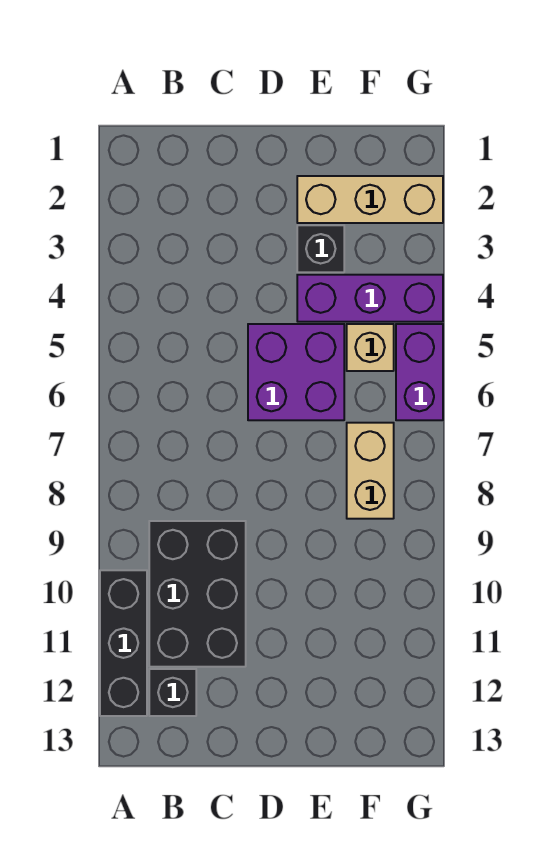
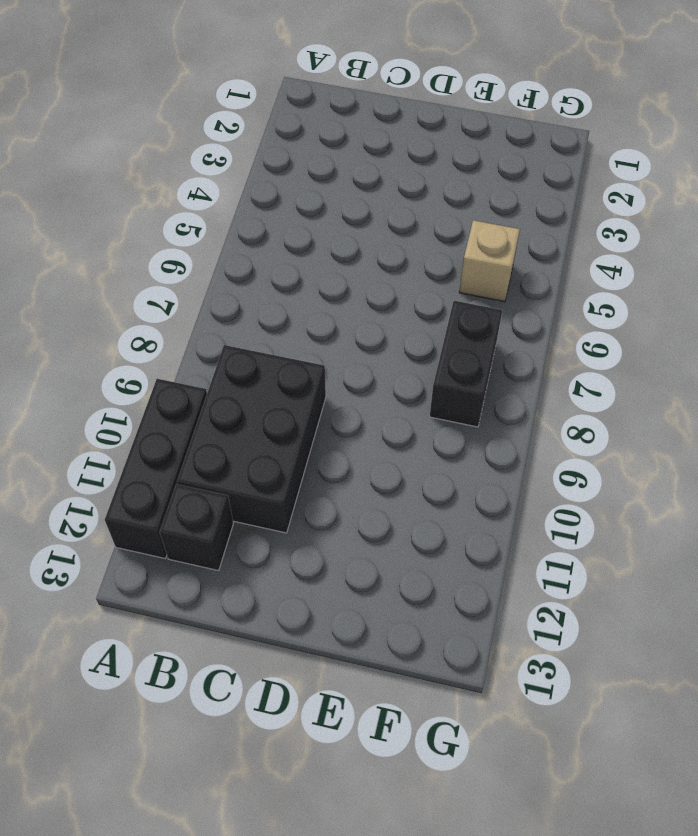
black brick F7:F8 level 1 -> tan brick F7:F8 level 1
none -> purple brick D5:E6 level 1
none -> tan brick E2:G2 level 1

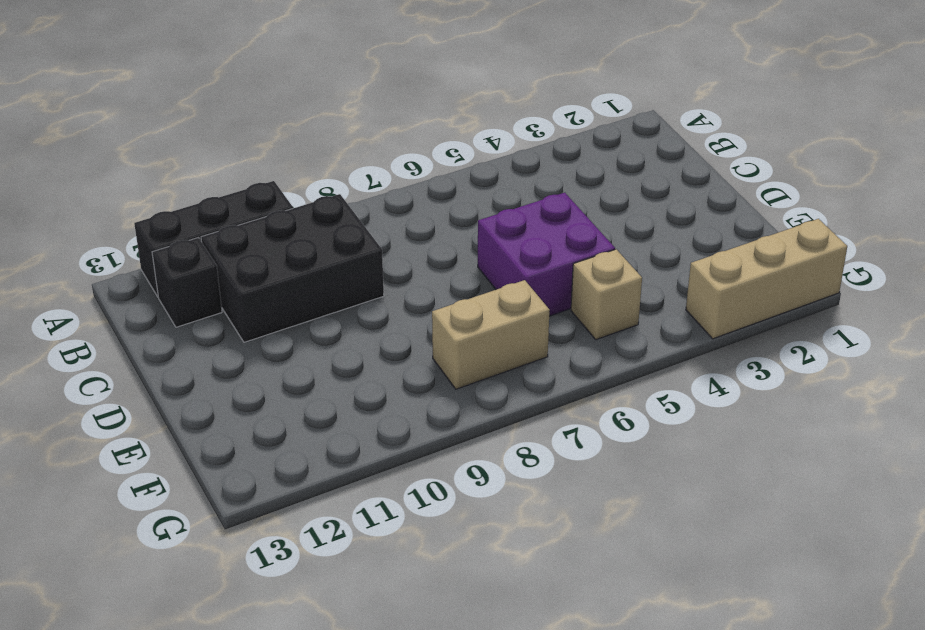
tan brick G1:G3 level 1 -> tan brick E2:G2 level 1
none -> black brick E3 level 1
none -> purple brick E4:G4 level 1

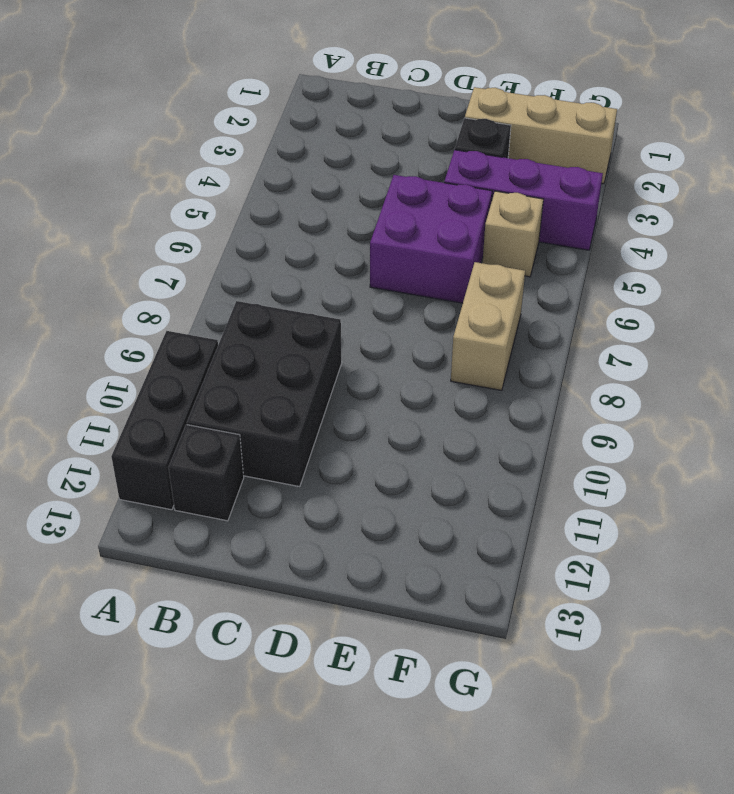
none -> purple brick G5:G6 level 1

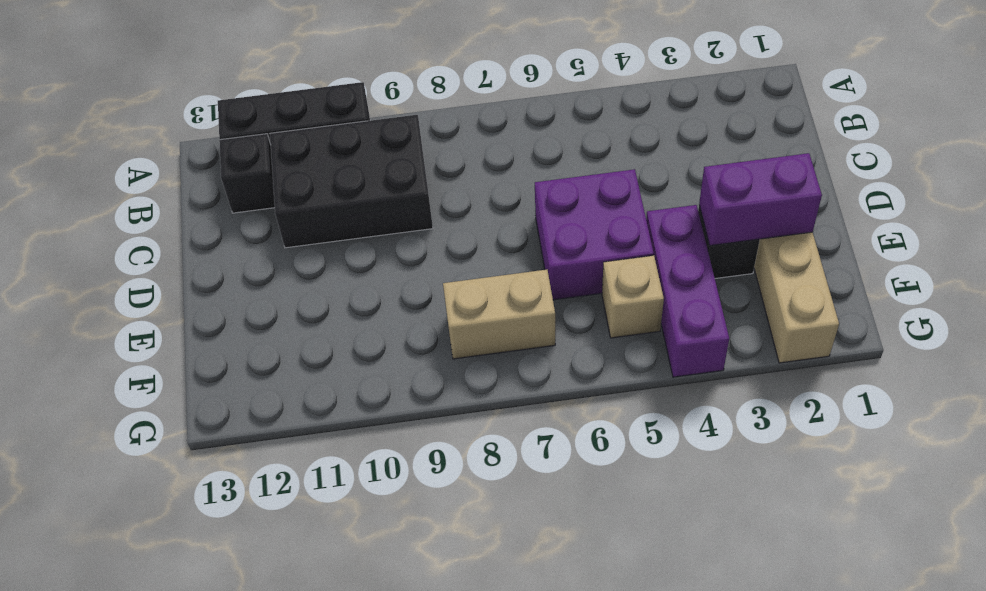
purple brick E2:E3 level 2 -> purple brick G5:G6 level 1

